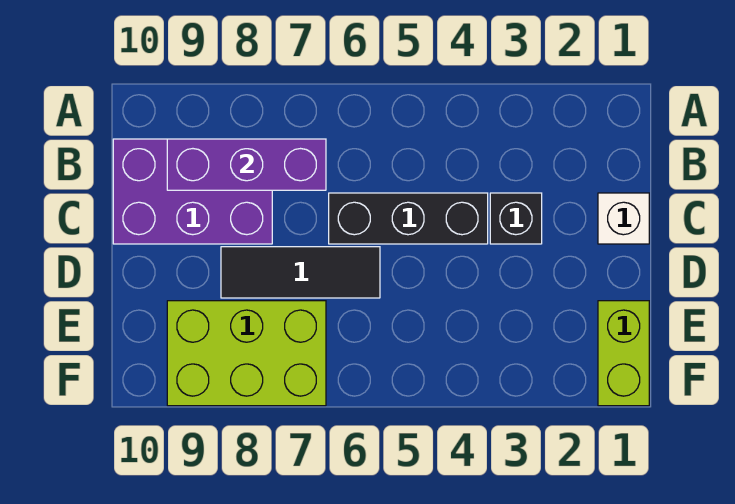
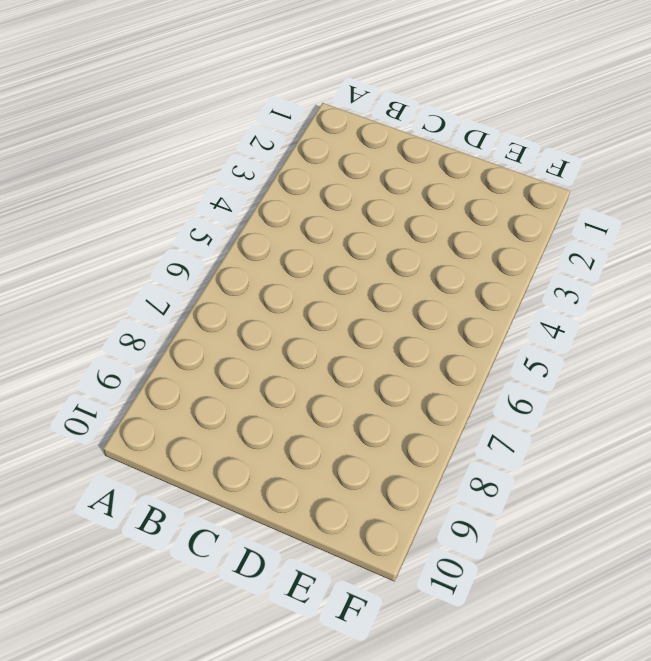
none -> purple brick B8:C10 level 1
none -> white brick C1 level 1

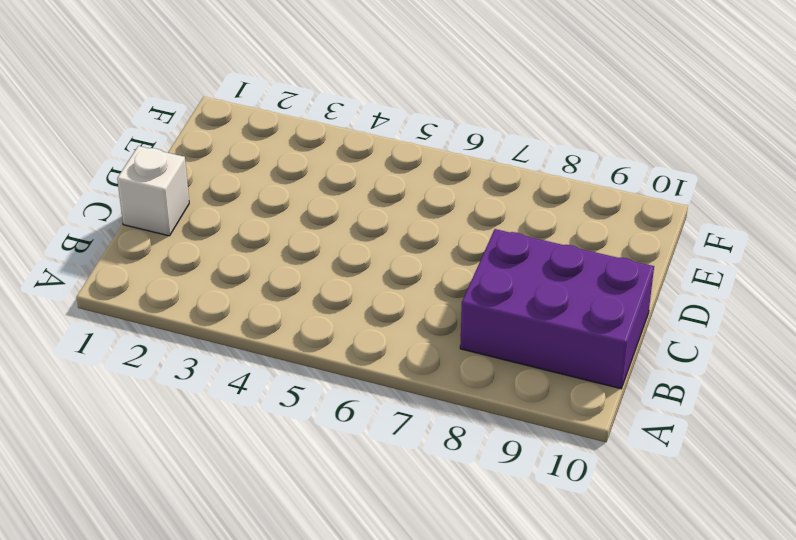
none -> black brick C3 level 1
none -> black brick C4:C6 level 1

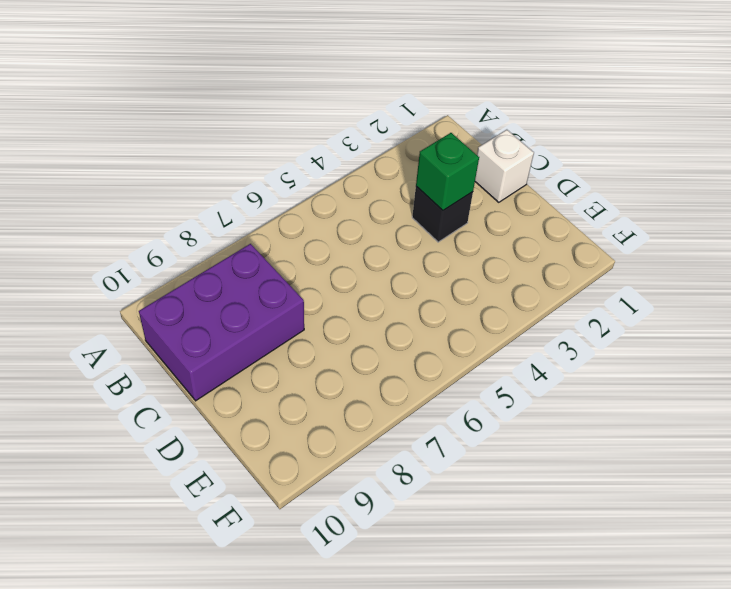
green brick C3 level 2 -> none
none -> black brick C4:C6 level 1
none -> black tile D6:D8 level 1

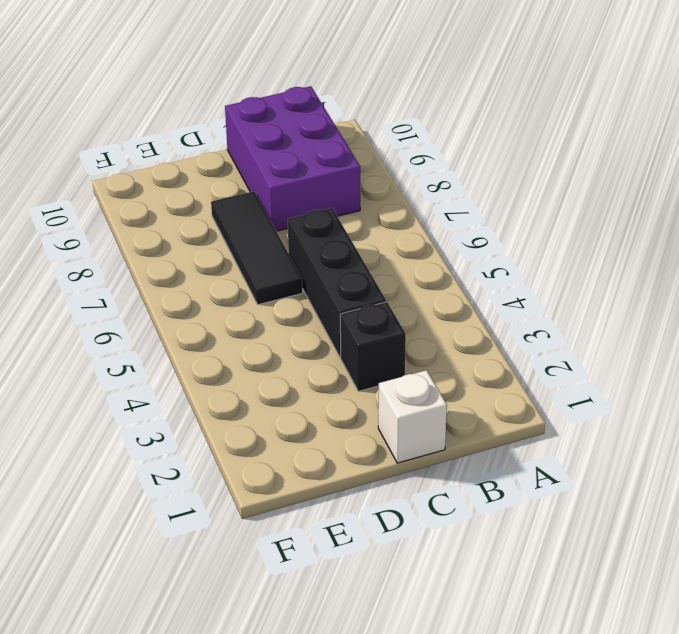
none -> lime brick E1:F1 level 1
none -> lime brick E7:F9 level 1

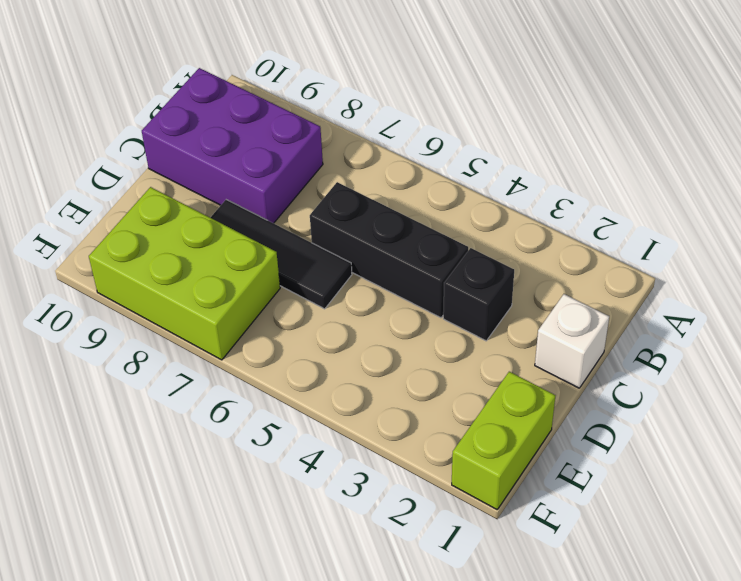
none -> purple brick B7:B9 level 2

